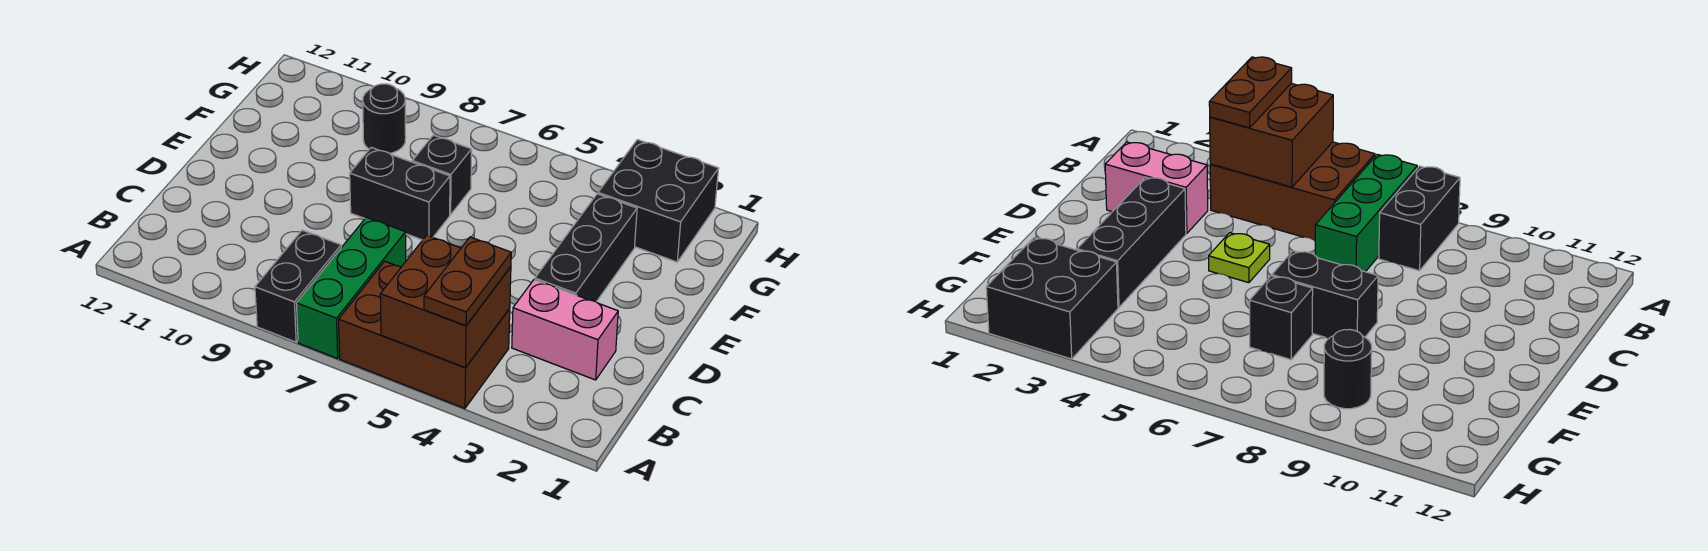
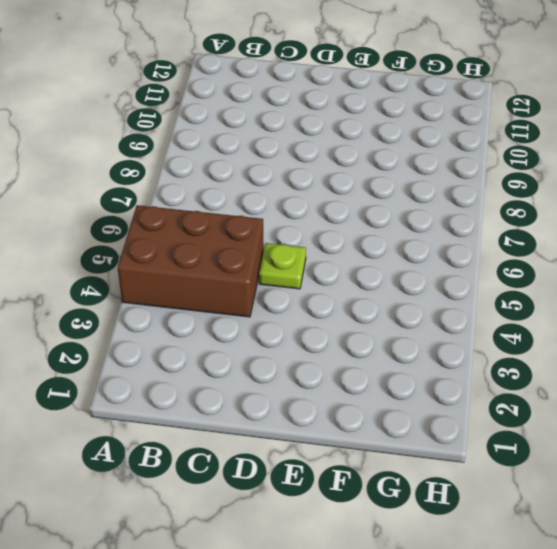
brown brick A4:C5 level 1 -> brown brick A4:B6 level 1
none -> green brick A7:C7 level 1
none -> black brick A8:B8 level 1
none -> pink brick C2:C3 level 1

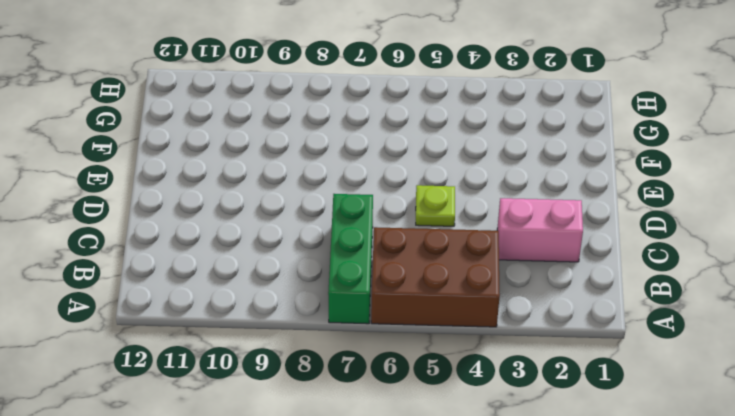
none -> black brick A8:B8 level 1
none -> black brick D3:F3 level 1
none -> black brick E7:E8 level 1

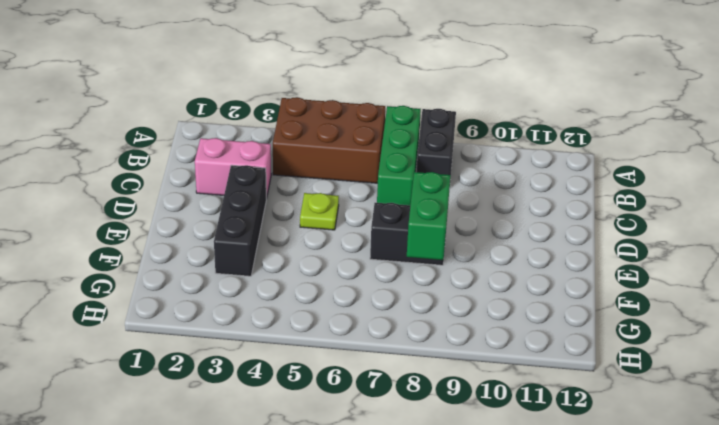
green brick E8:F8 level 2 -> none
none -> black brick F7 level 1
none -> black brick G2:H3 level 1
none -> black round brick G9 level 1

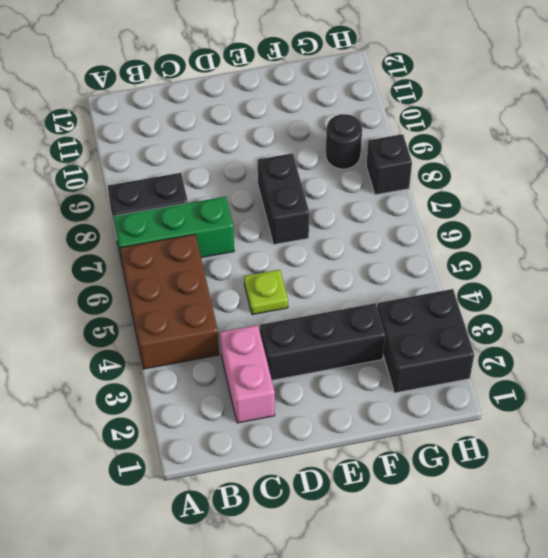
black brick H8 level 1 -> black brick F7 level 1
none -> brown brick A4:B5 level 2
none -> brown plate A4:B4 level 3

